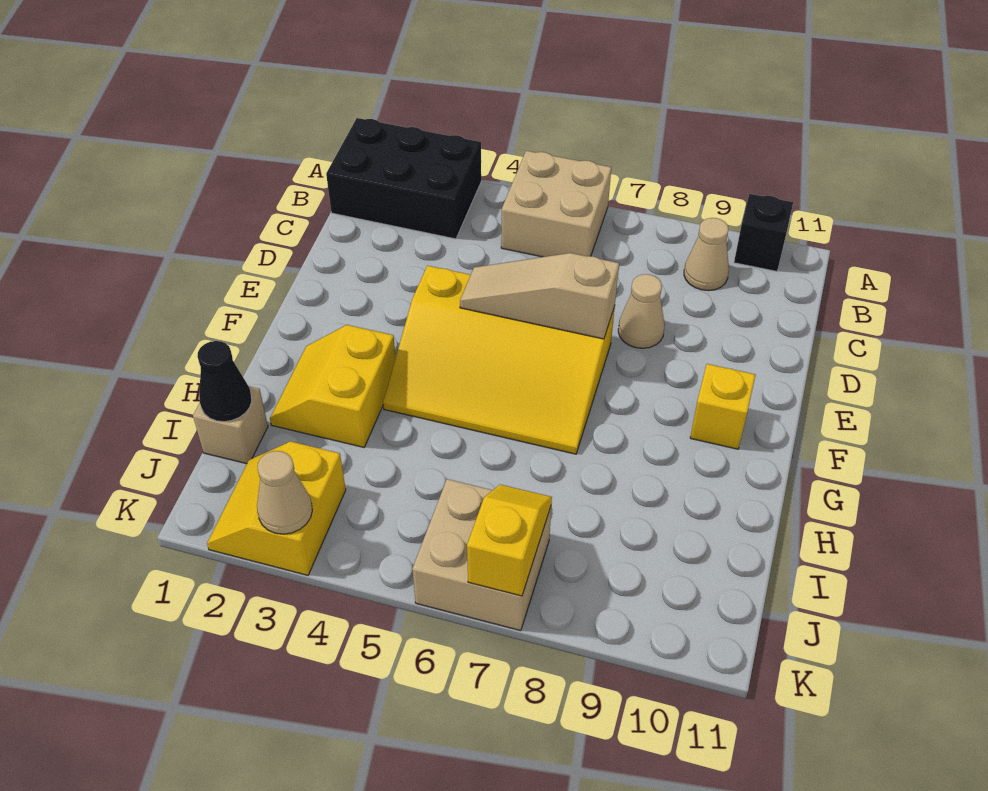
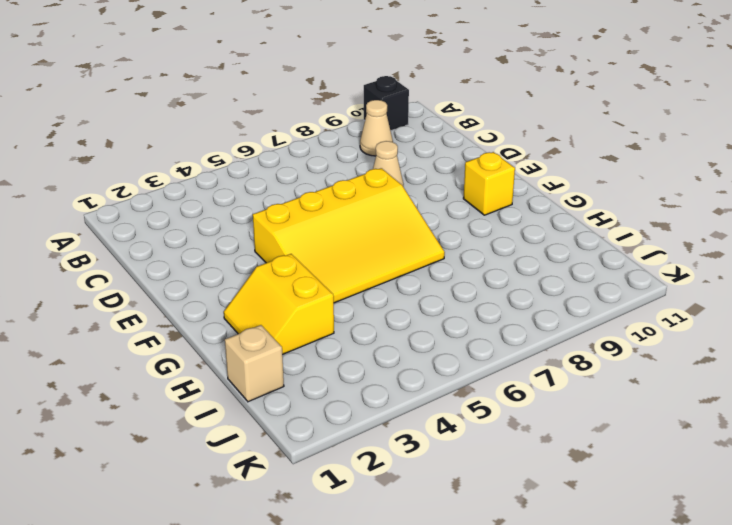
none -> black brick A1:B3 level 1
none -> tan brick A5:B6 level 1
none -> yellow slope J2:K3 level 1 top 3

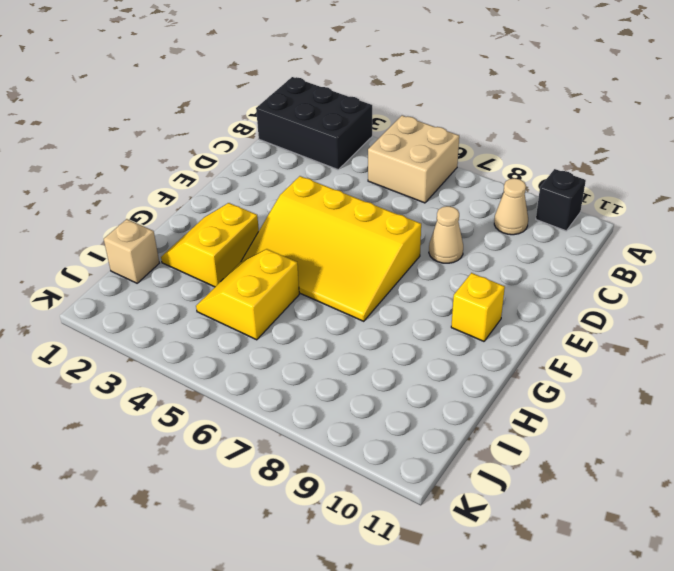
yellow slope H4:I5 level 1 top 5 -> yellow slope J2:K3 level 1 top 3
none -> tan brick J6:K7 level 1
none -> tan slope E5:E7 level 2 top 7
none -> black cone I1 level 2

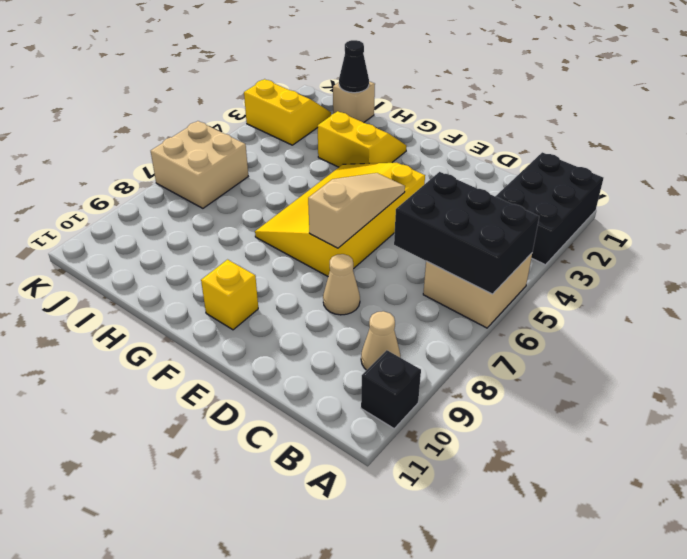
black brick A5:C6 level 2 -> none
none -> yellow slope J7:K7 level 2 top K
none -> tan cone K3 level 2

